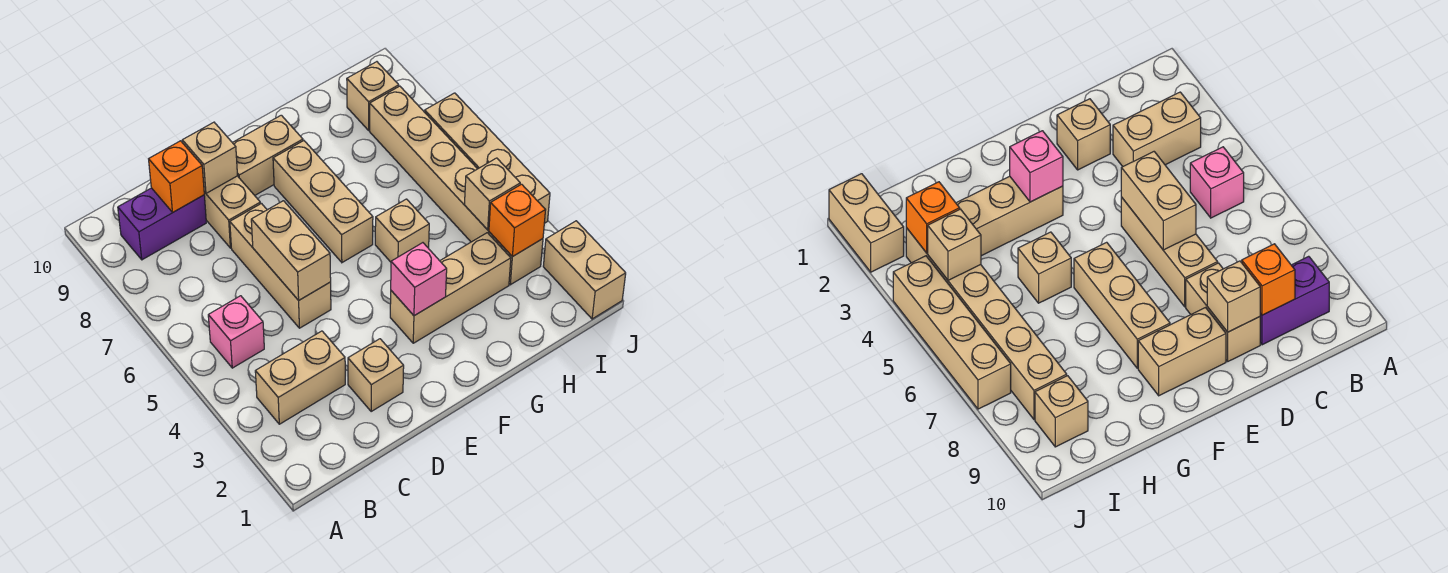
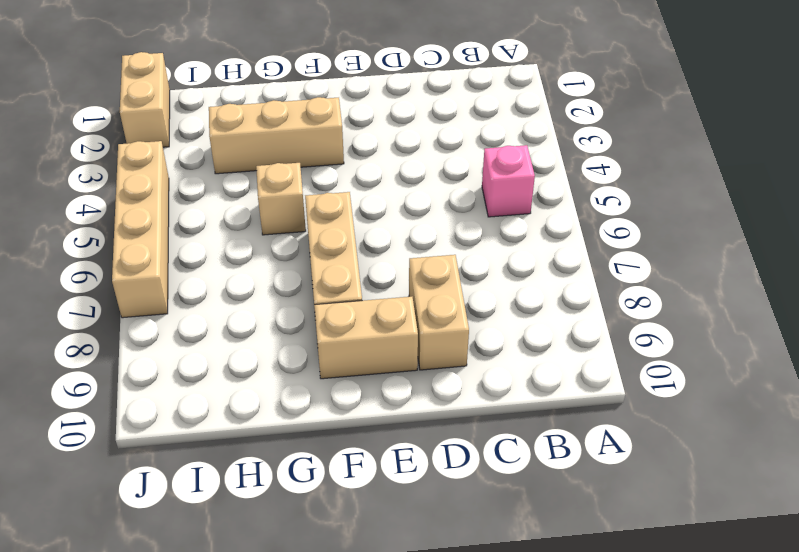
none -> tan brick B3:C3 level 1
none -> purple brick B9:C9 level 1
none -> tan brick D2 level 1

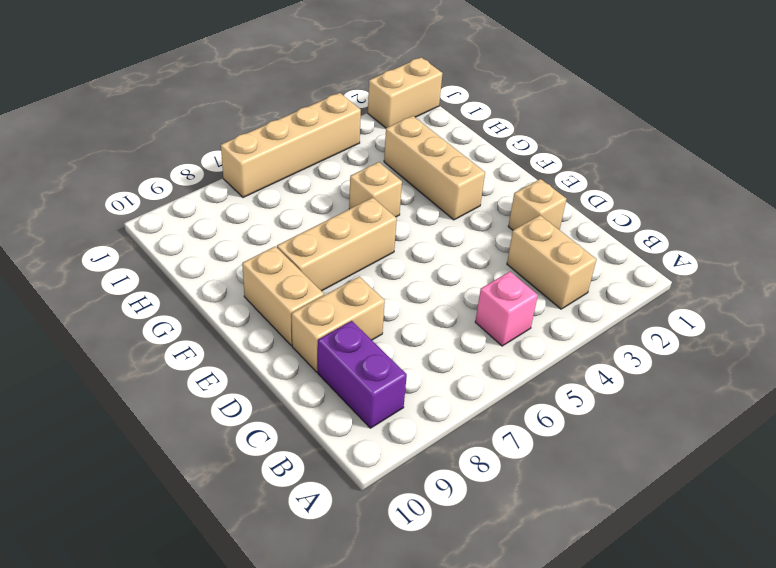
none -> tan brick D5:D7 level 1
none -> tan brick I3:I8 level 1
none -> tan brick I9 level 1

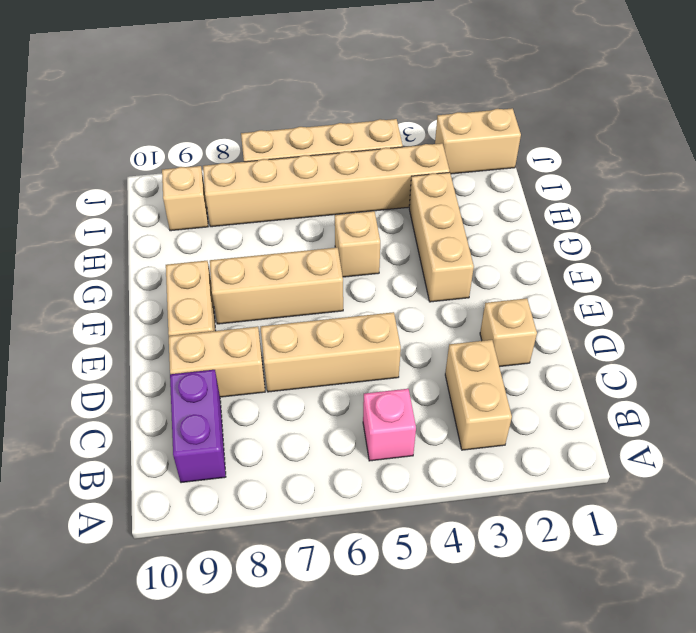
none -> orange brick C9 level 2
none -> tan brick D5:D6 level 2
none -> tan brick D9 level 2

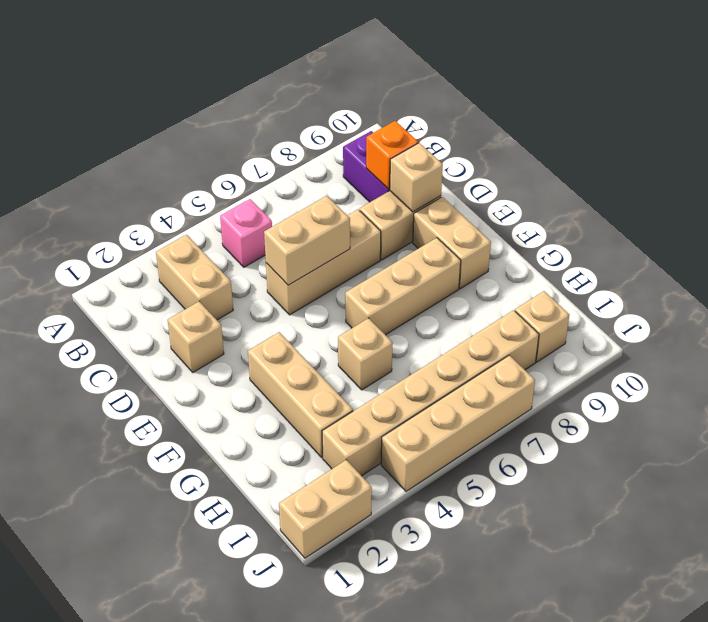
none -> pink brick F3 level 2
none -> orange brick I3 level 2
none -> tan brick I4 level 2

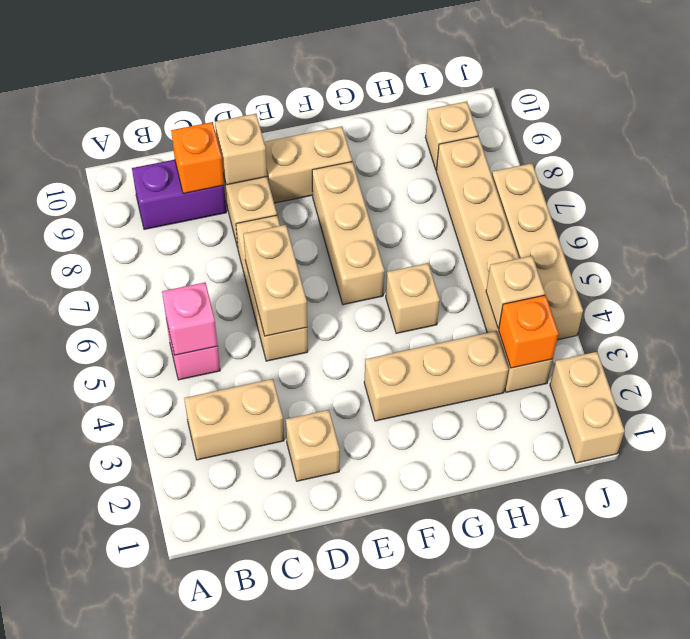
pink brick B5 level 2 -> pink brick F3 level 2

